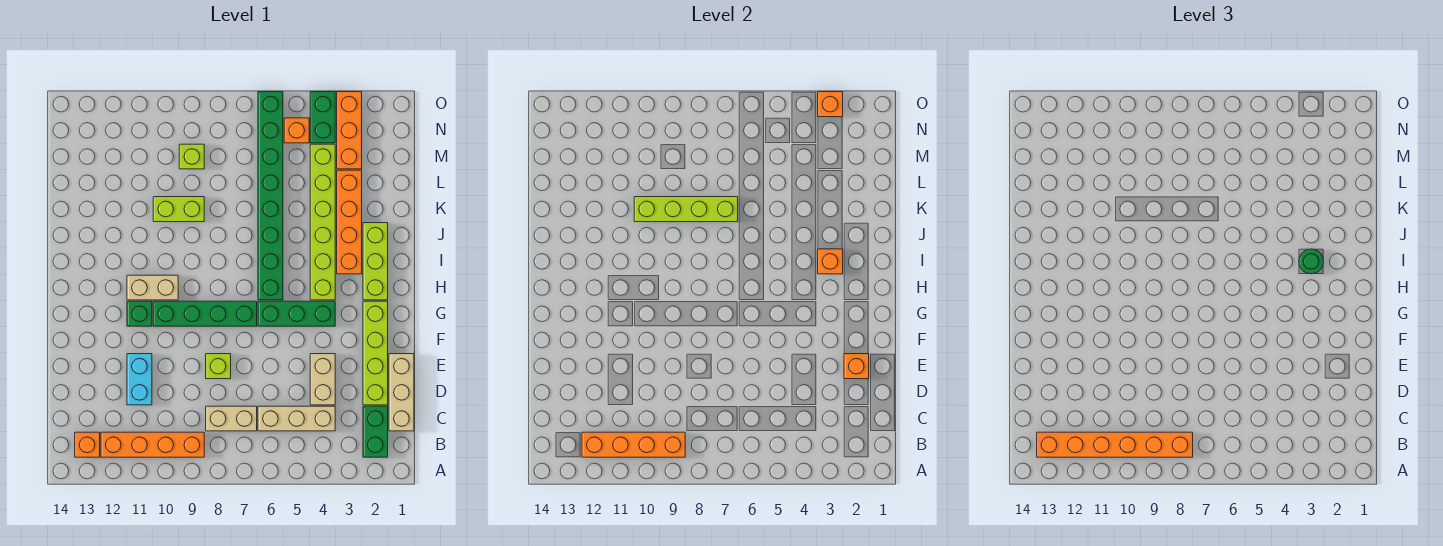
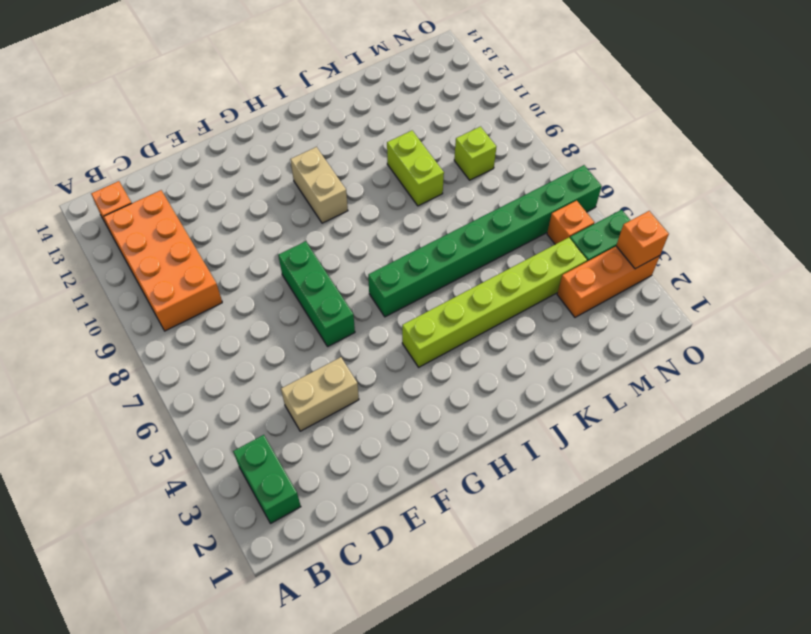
green brick B2:B3 level 1 -> green brick B2:C2 level 1
orange brick B9:C12 level 1 -> orange brick B9:B12 level 1
green brick F6:F8 level 1 -> green brick G4:G6 level 1
none -> tan brick C1:E1 level 1
none -> tan brick C4:C6 level 1
none -> tan brick C7:C8 level 1
none -> lime brick D2:G2 level 1

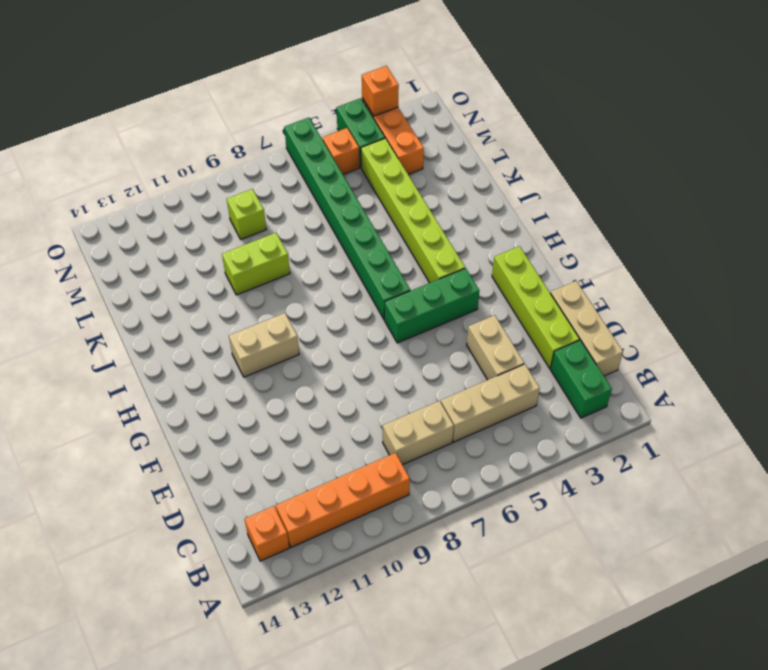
none -> cyan brick D11:E11 level 1
none -> lime brick E8 level 1
none -> green brick G7:G10 level 1
none -> green brick G11 level 1

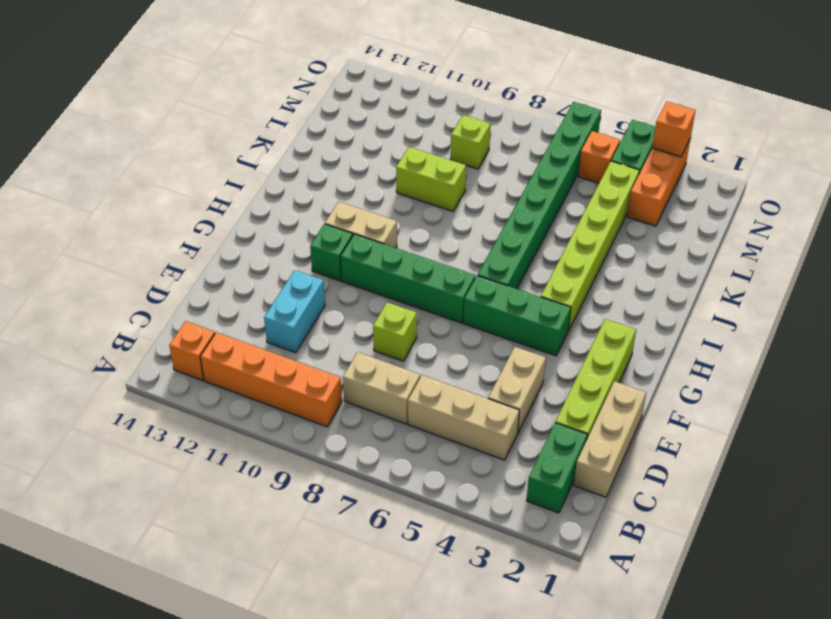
none -> lime brick H2:J2 level 1
none -> orange brick I3:L3 level 1
none -> orange brick B9:B12 level 2
none -> orange brick E2 level 2

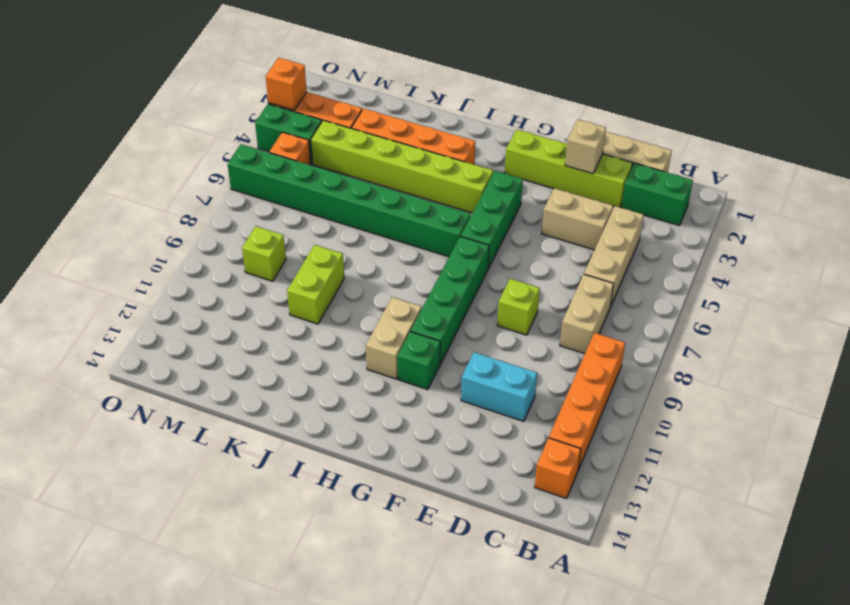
tan brick E2 level 2 -> orange brick E2 level 2
none -> lime brick H2:J2 level 1
none -> orange brick B9:B12 level 2
none -> orange brick I3 level 2
none -> lime brick K7:K10 level 2

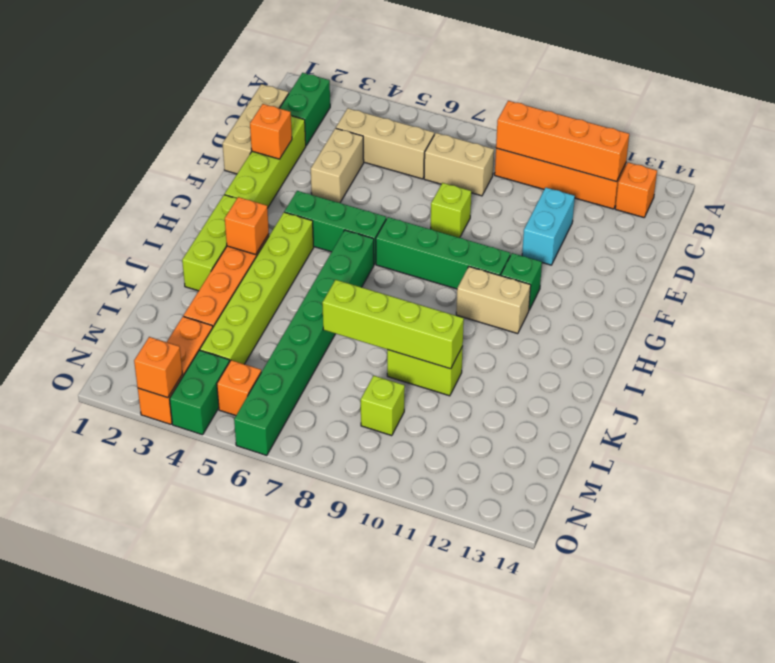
none -> orange brick B8:B13 level 3
none -> green round brick I3 level 3

